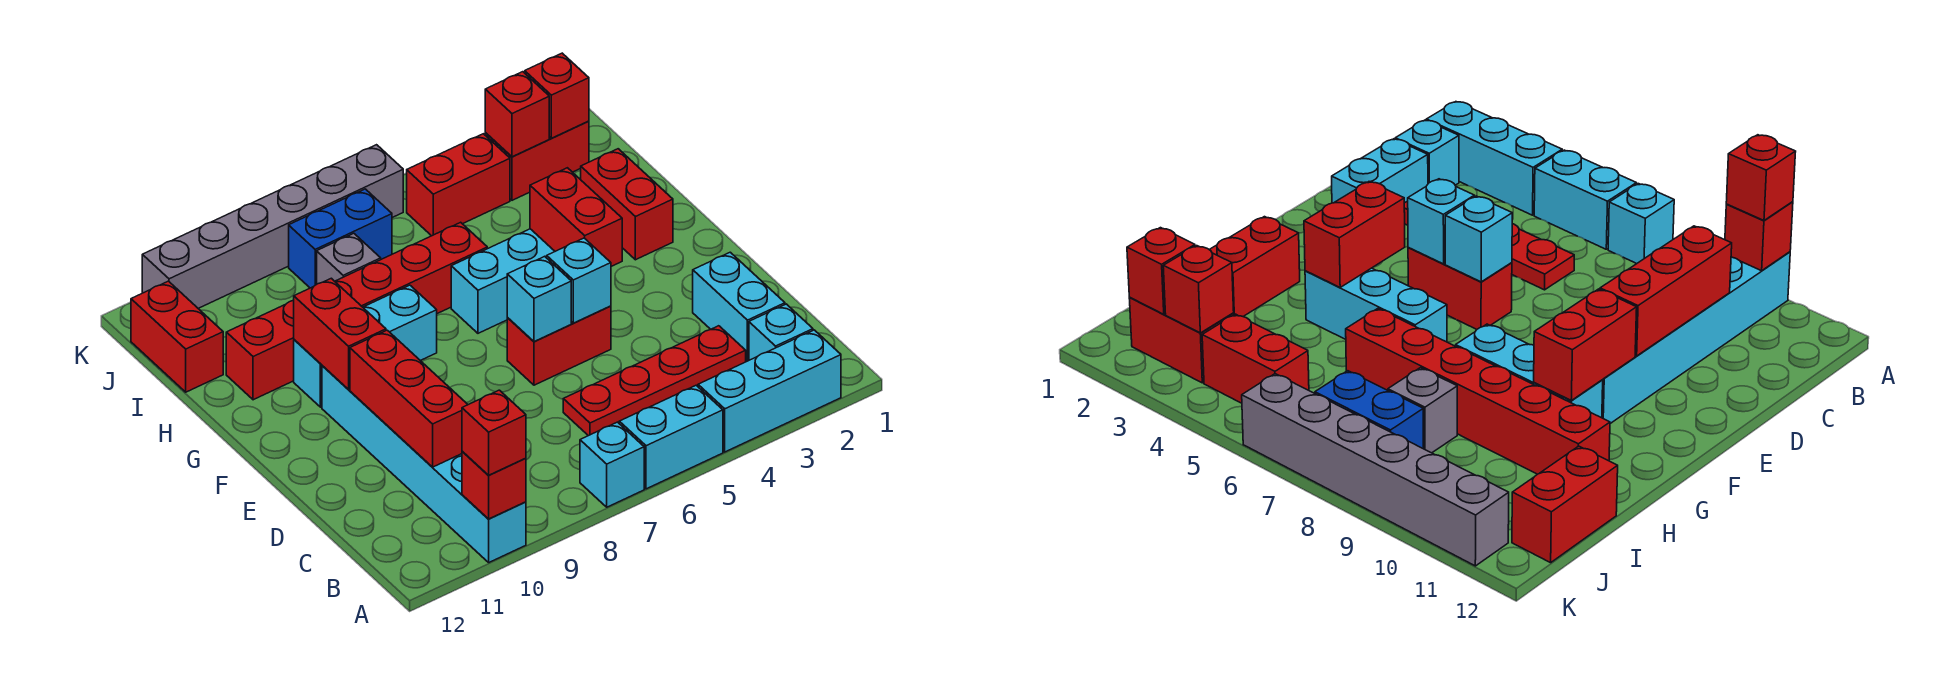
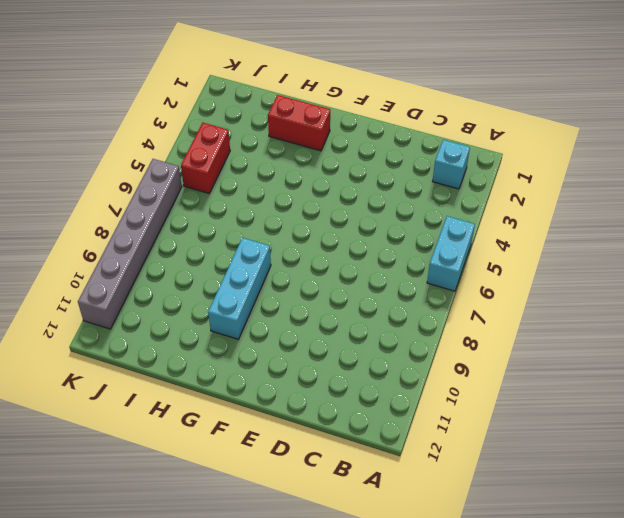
none -> cyan brick A2:A4 level 1
none -> cyan brick A7 level 1
none -> cyan brick A10:F10 level 1

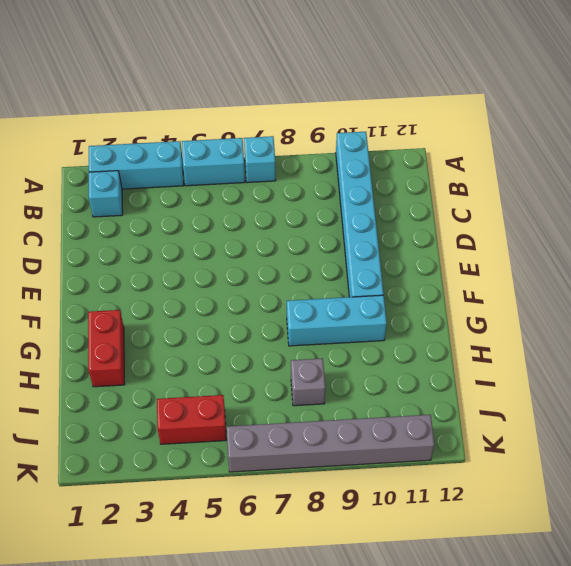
none -> cyan brick C2:D2 level 1
none -> red plate C3:C6 level 1
none -> red brick E5:E6 level 1

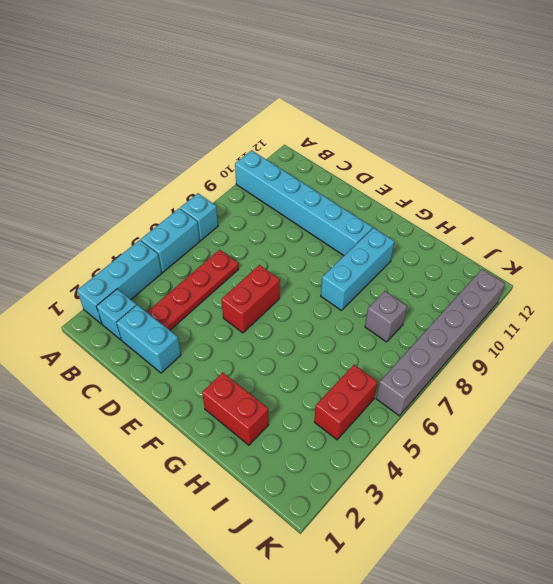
none -> cyan brick G4:G6 level 1
none -> red brick H6:H11 level 1
none -> red brick I12:J12 level 1

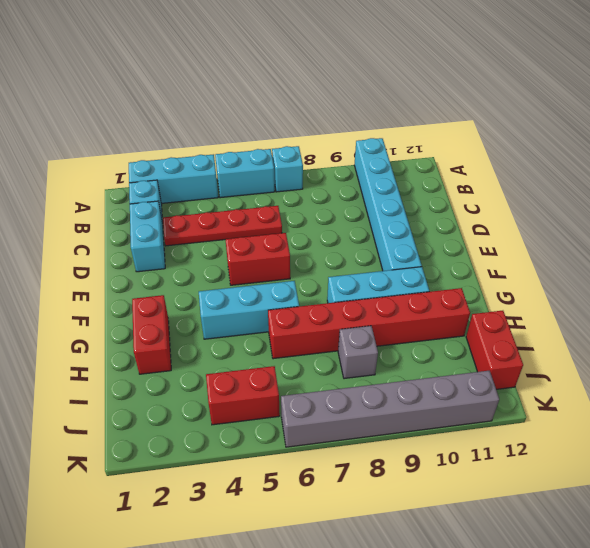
none -> red brick J2:J3 level 1
none -> blue brick J7:J8 level 1
none -> red brick A10 level 2

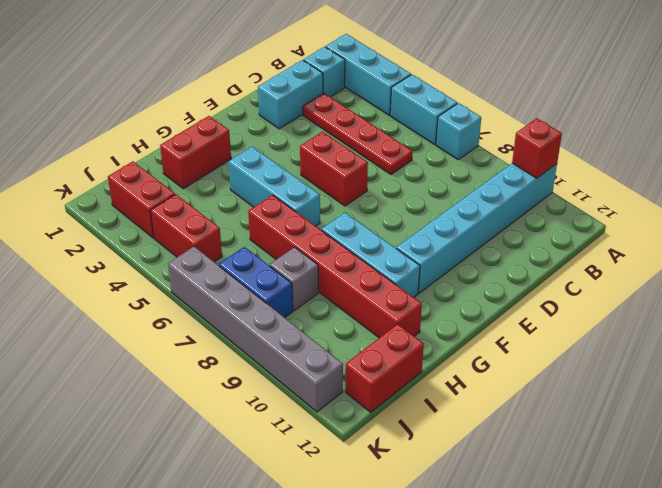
none -> red brick C10:E10 level 2
none -> cyan brick E5 level 2
none -> cyan brick E6 level 2

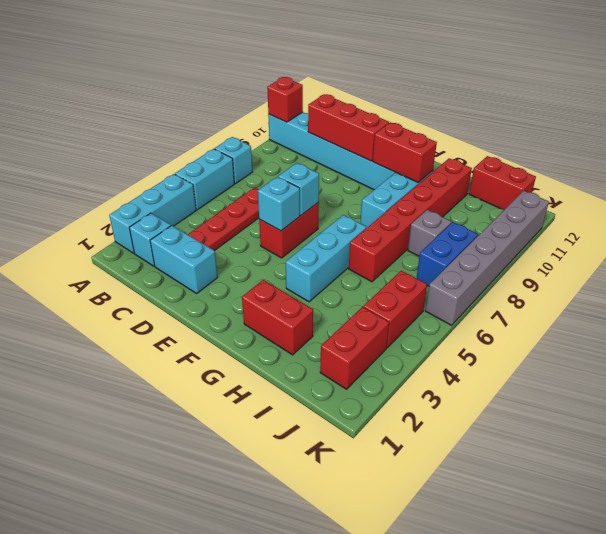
none -> red brick F4:G4 level 2
none -> red brick J2 level 2
none -> red brick J3 level 2

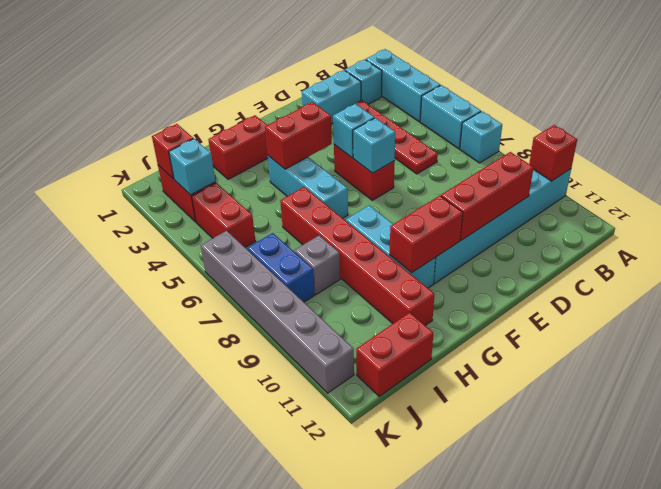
cyan brick J3 level 2 -> red brick J3 level 2
none -> red brick A10 level 3

